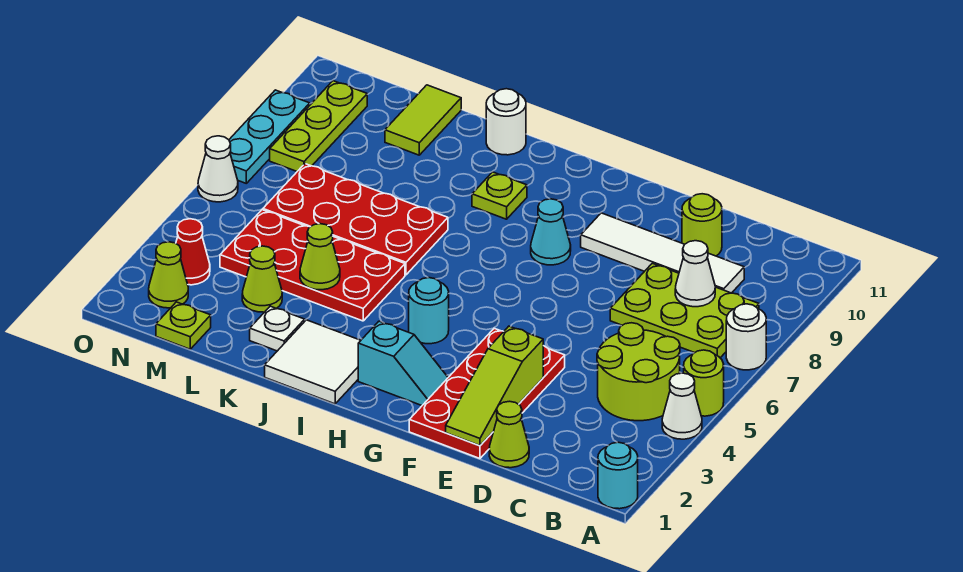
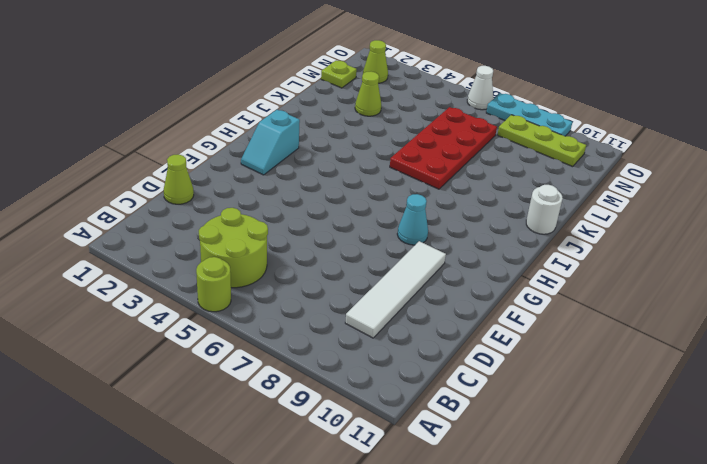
none -> cyan round brick A1 level 1
none -> white cone A4 level 1
none -> white round brick A7 level 1
none -> lime plate B7:D8 level 1

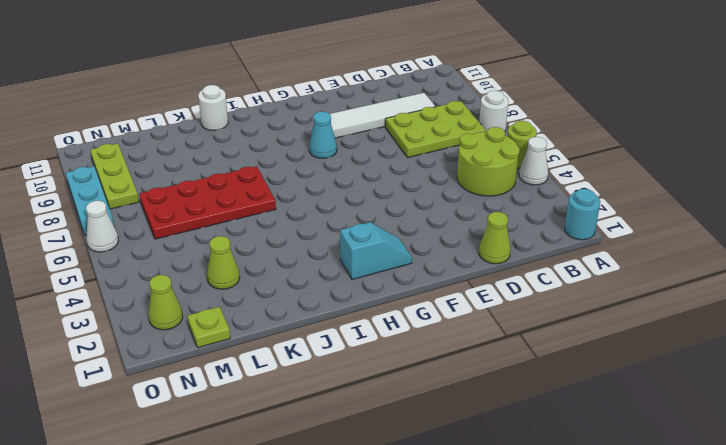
none -> lime round brick D10 level 1
none -> red plate E1:F4 level 1
none -> cyan round brick H4 level 1
none -> white tile I1:J2 level 1

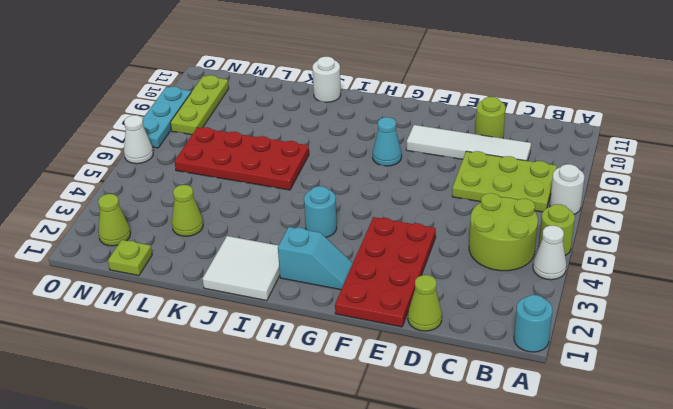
none -> lime plate I9 level 1
none -> red plate J4:M5 level 1
none -> white plate K2 level 1
none -> lime tile L10:L11 level 1

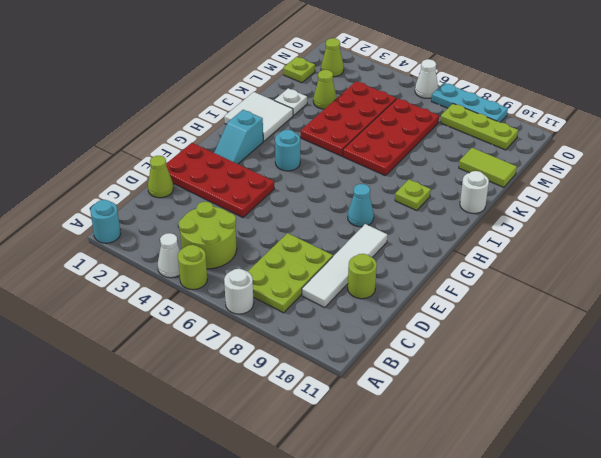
none -> red cone N3 level 1
none -> white cone C8 level 2
none -> lime slope E1:E3 level 2 top 3
none -> lime cone K4 level 2

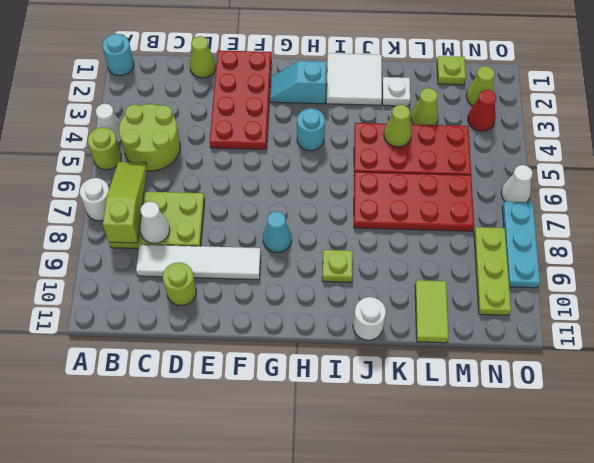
lime slope B6:B8 level 2 top 8 -> lime slope E1:E3 level 2 top 3

